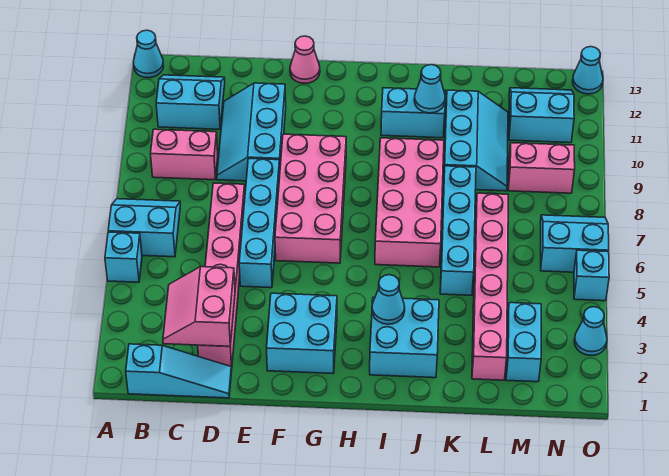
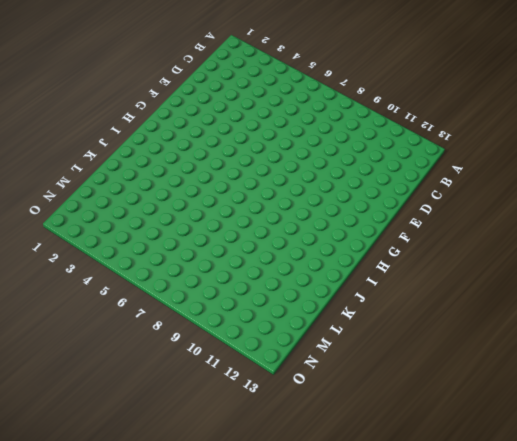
none -> cyan brick A5 level 1
none -> cyan slope A6:B7 level 1 top 6
none -> cyan cone A13 level 1

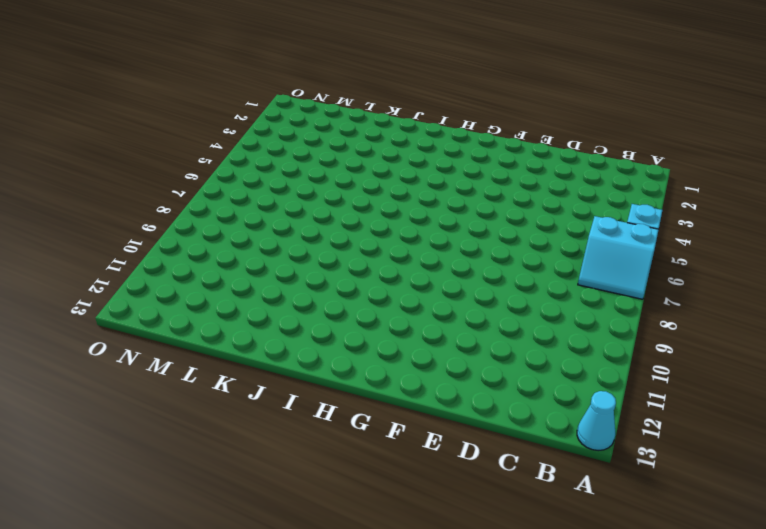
none -> cyan slope B1:D1 level 1 top B
none -> pink brick B9:C9 level 1
none -> cyan slope B11:C12 level 1 top 11

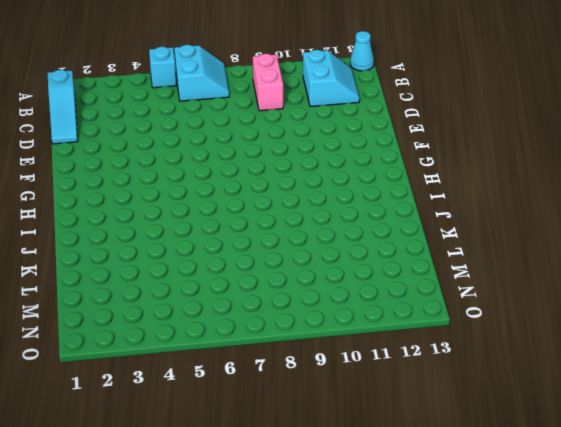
none -> pink brick D2:D7 level 1
none -> cyan slope D9:E11 level 1 top E
none -> cyan brick E5:E8 level 1

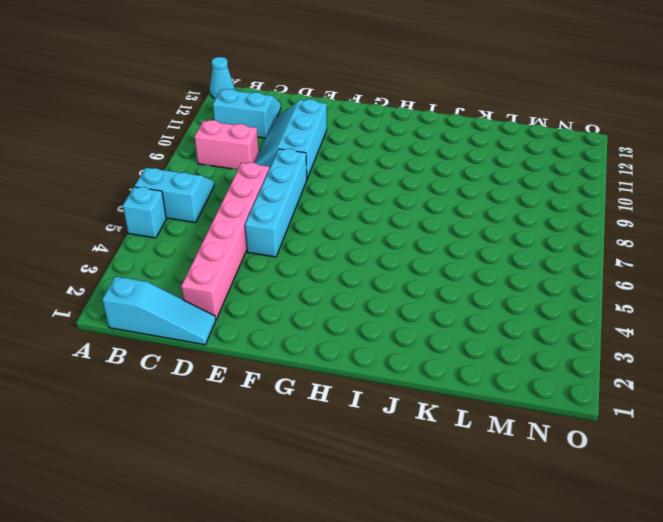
none -> cyan brick F2:G3 level 1
none -> pink brick F6:G9 level 1
none -> pink cone F13 level 1

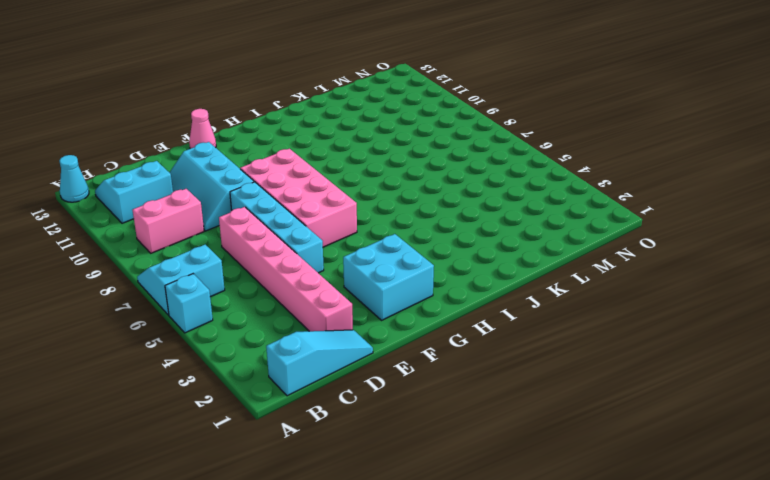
none -> cyan brick I2:J3 level 1
none -> pink brick I6:J9 level 1
none -> cyan brick I11:J11 level 1

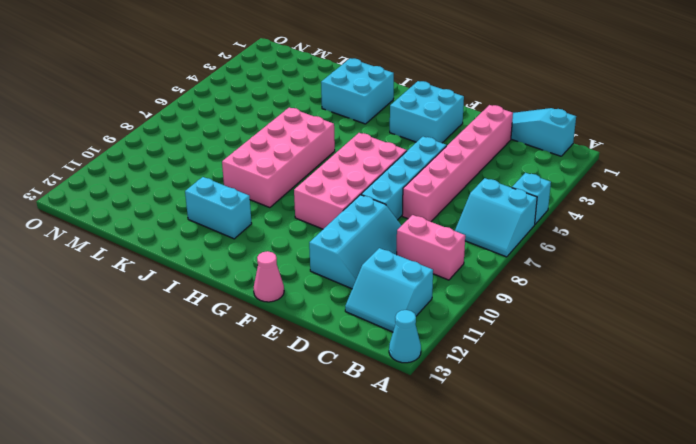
none -> cyan brick K5:K8 level 1
none -> cyan slope K9:L11 level 1 top K
none -> pink brick L2:L7 level 1

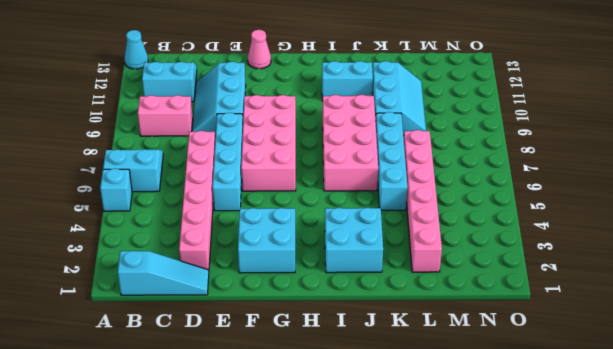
none -> cyan brick M2:M3 level 1
none -> pink brick M9:N9 level 1
none -> cyan slope M11:N12 level 1 top 11

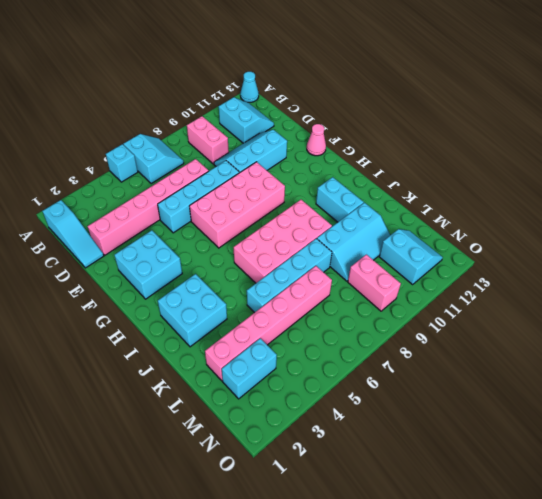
none -> cyan slope N6:O7 level 1 top 6
none -> cyan cone O3 level 1
none -> cyan brick O5 level 1

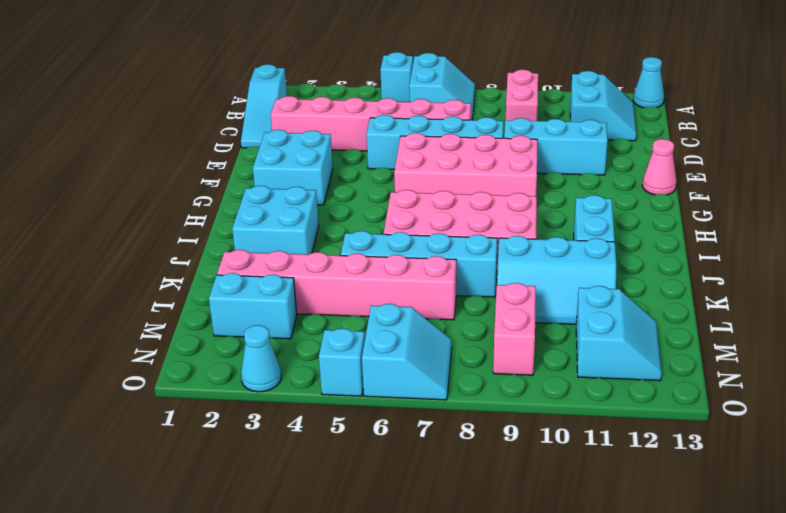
none -> cyan cone O13 level 1
none -> pink slope C2:D3 level 2 top D
none -> cyan cone I3 level 2

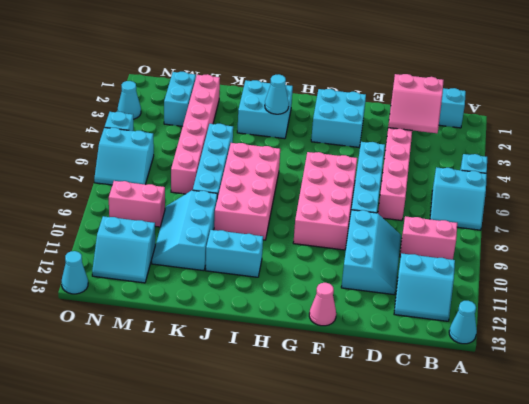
pink slope C2:D3 level 2 top 2 -> pink slope C2:D3 level 2 top D
none -> cyan cone J11 level 2

